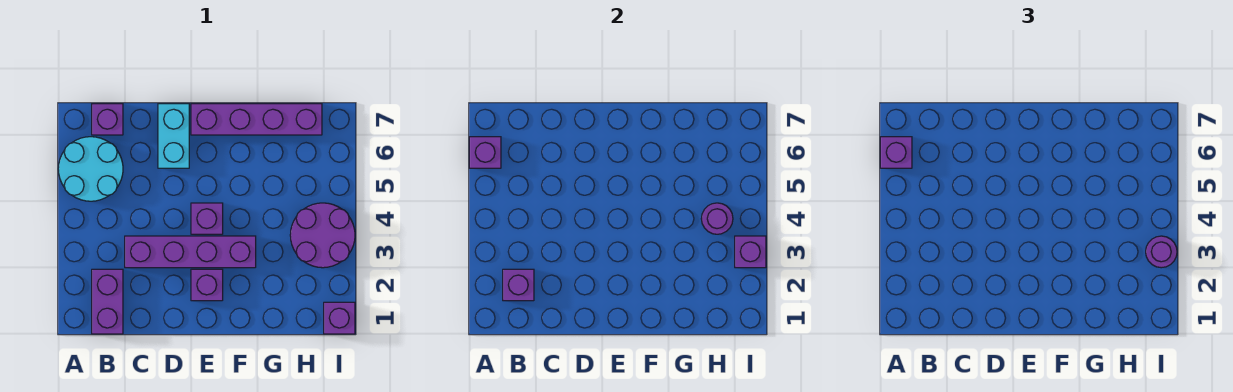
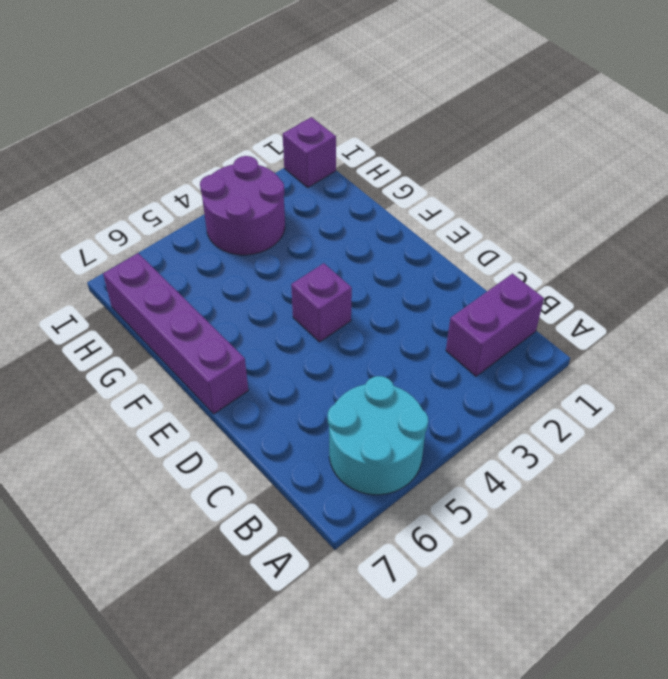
none -> purple brick B7 level 1
none -> purple brick C3:F3 level 1
none -> cyan brick D6:D7 level 1

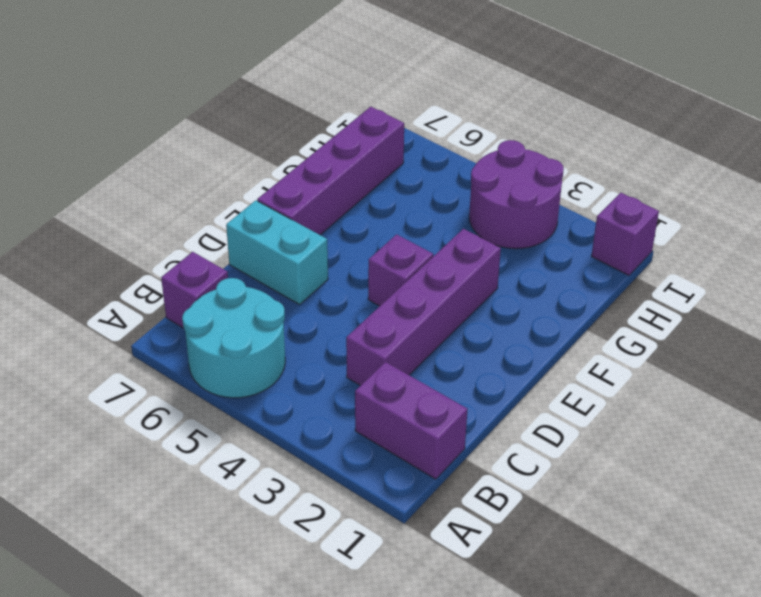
none -> purple brick E2 level 1
none -> purple brick A6 level 2
none -> purple brick B2 level 2

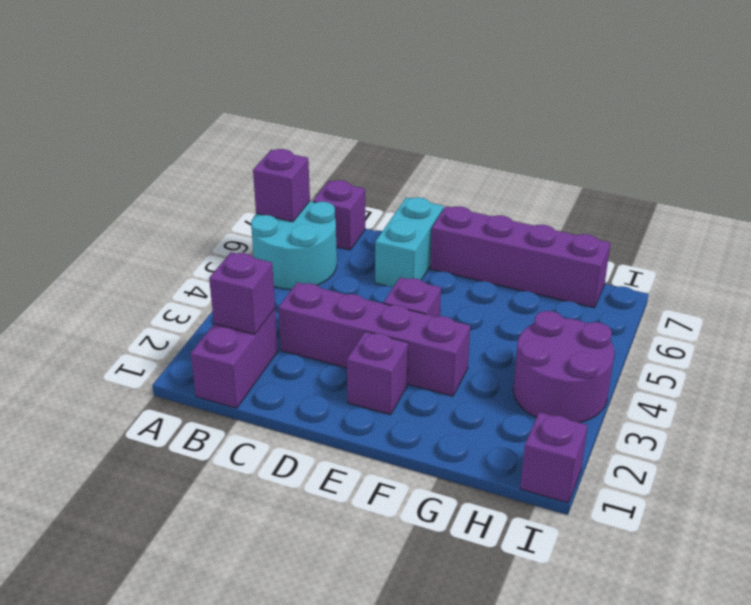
none -> purple round brick H4 level 2
none -> purple brick I3 level 2
none -> purple brick A6 level 3

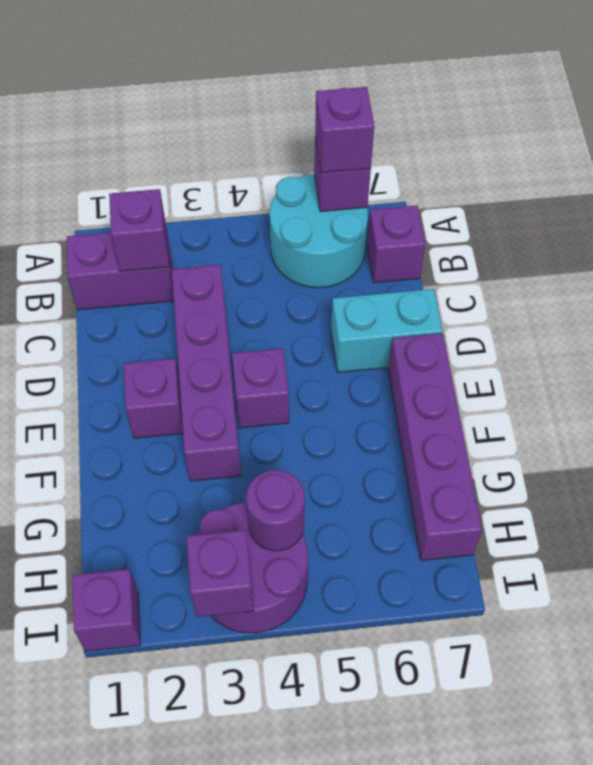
none -> purple round brick I3 level 3

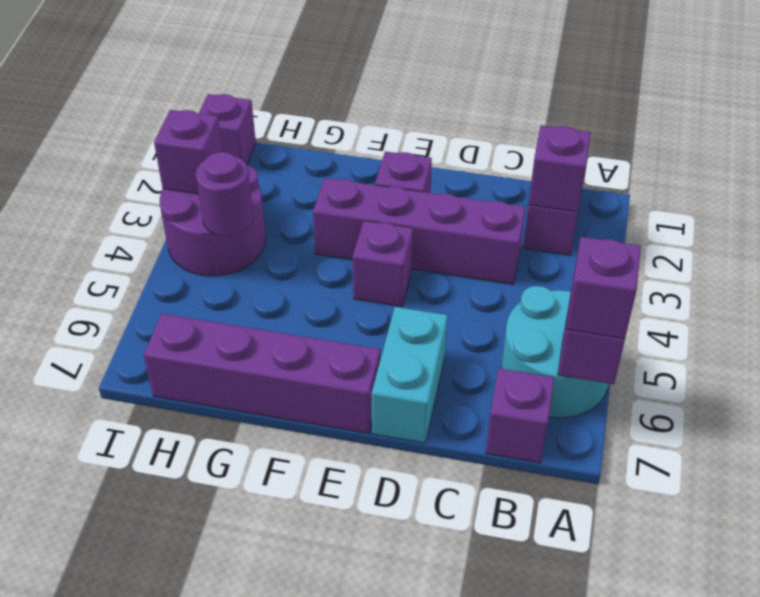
none -> purple round brick I3 level 3

